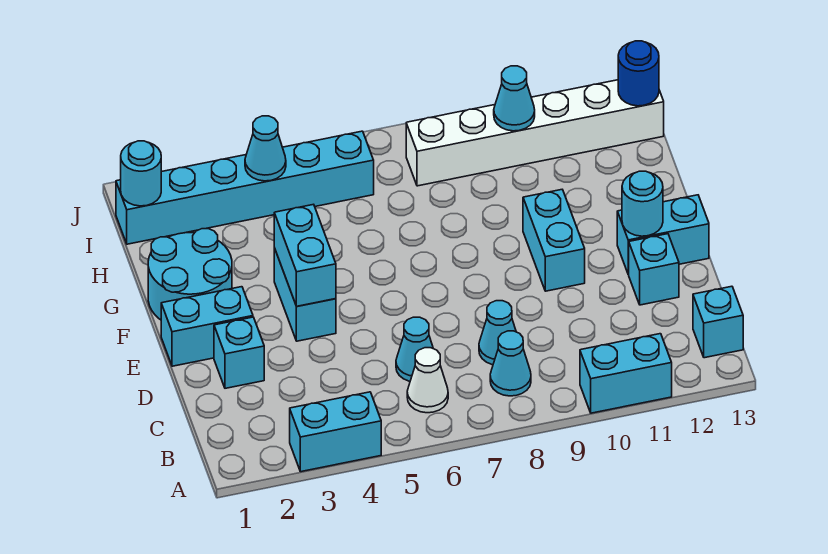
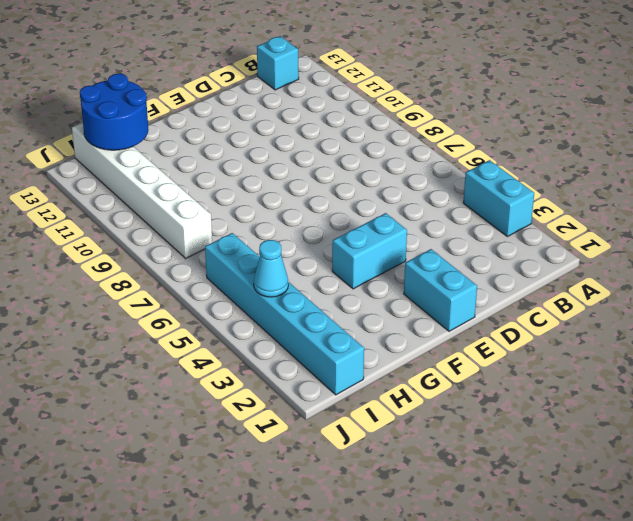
blue round brick H12:I13 level 2 -> blue round brick I13 level 2
none -> cyan brick A10:A11 level 1
none -> white cone B6 level 1
none -> cyan cone B8 level 1

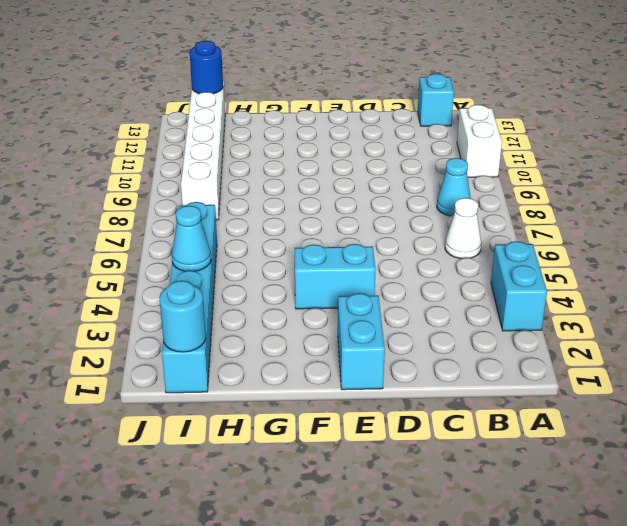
white brick A10:A11 level 1 -> cyan brick A10:A11 level 1
none -> cyan cone C6 level 1
none -> cyan cone C8 level 1
none -> cyan brick D2 level 1

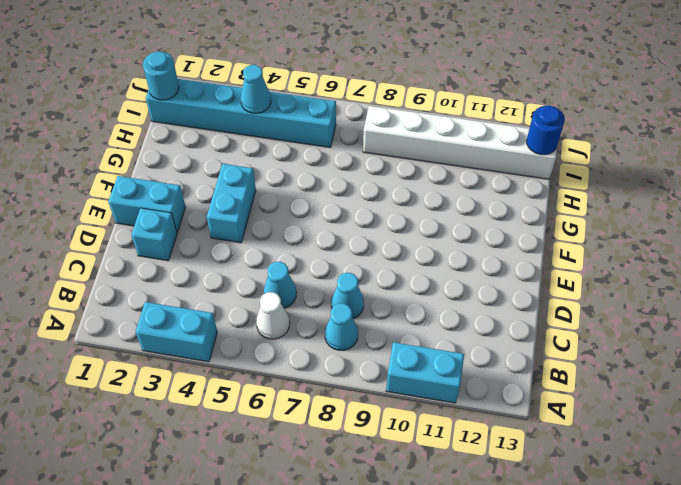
none -> cyan brick B13 level 1
none -> cyan brick D12 level 1
none -> cyan brick E10:F10 level 1

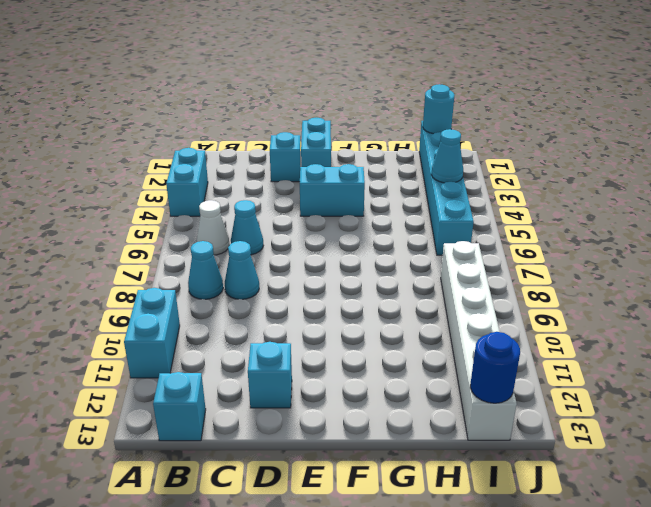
none -> cyan brick E10:F10 level 1
none -> cyan brick E12:E13 level 1
none -> cyan round brick F1:G2 level 1

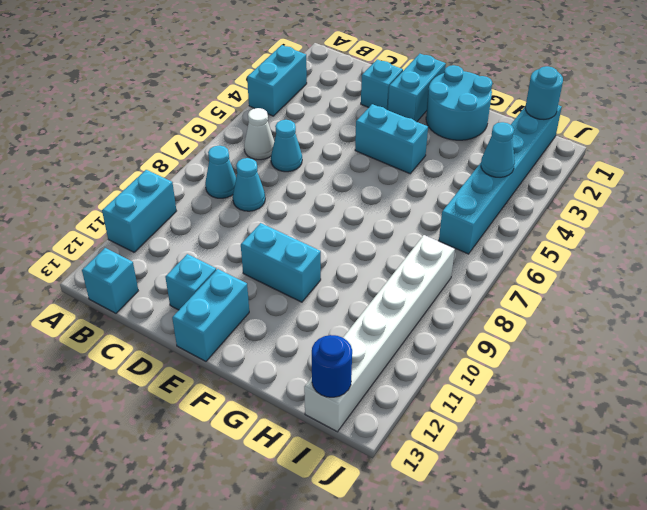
none -> cyan brick E4:F4 level 2
none -> cyan round brick E12 level 2
none -> cyan cone I10 level 2

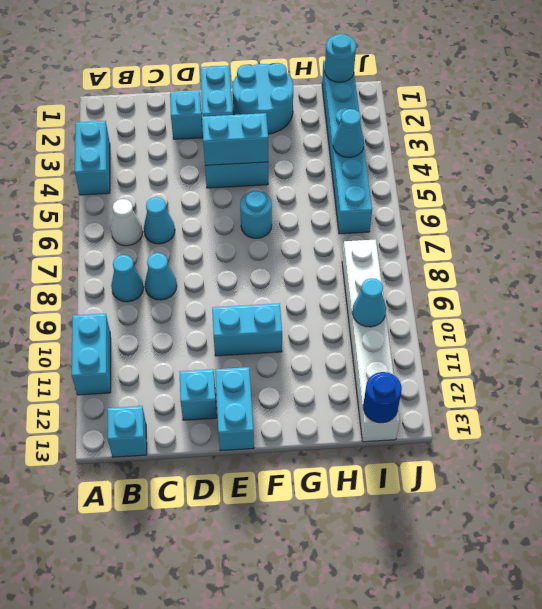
cyan round brick F6 level 1 -> cyan round brick E12 level 2

